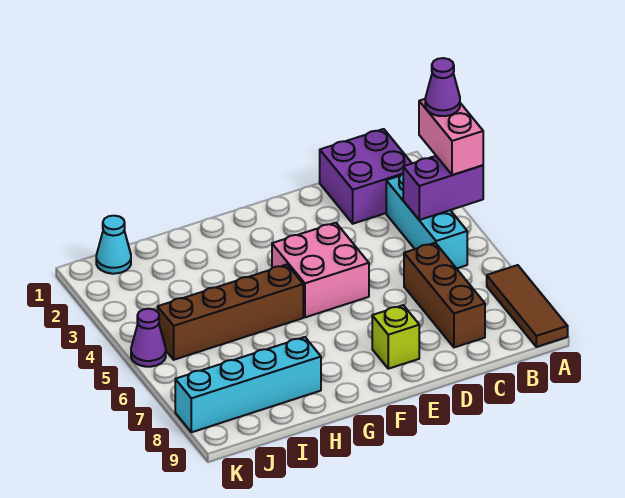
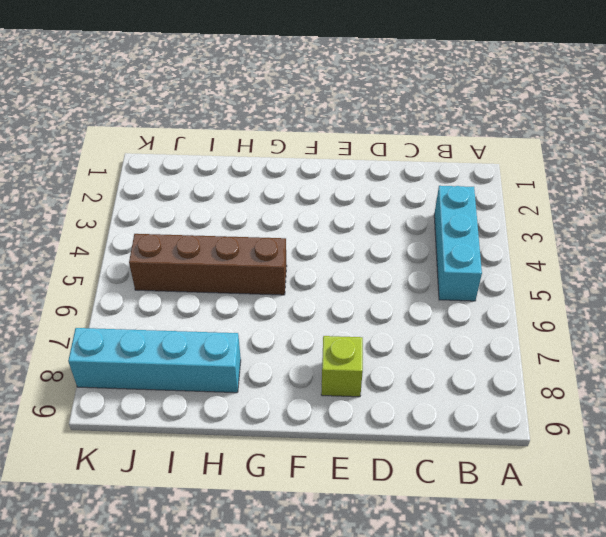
none -> brown tile A7:A9 level 1
none -> purple brick B1:C2 level 1
none -> brown brick C6:C8 level 1

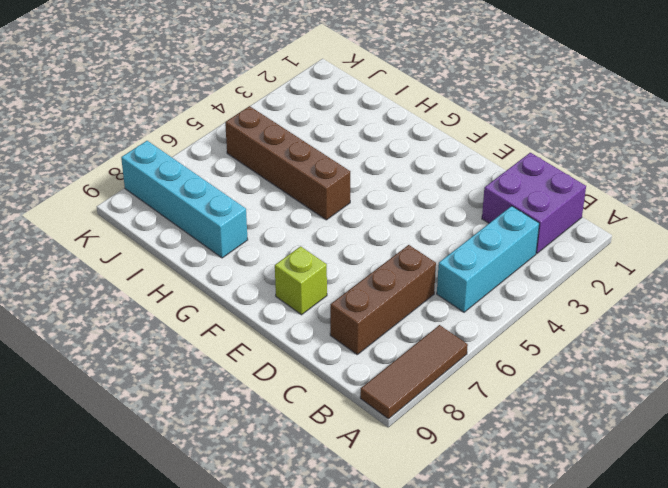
none -> pink brick E4:F5 level 1
none -> cyan cone J1 level 1
none -> purple cone K5 level 1

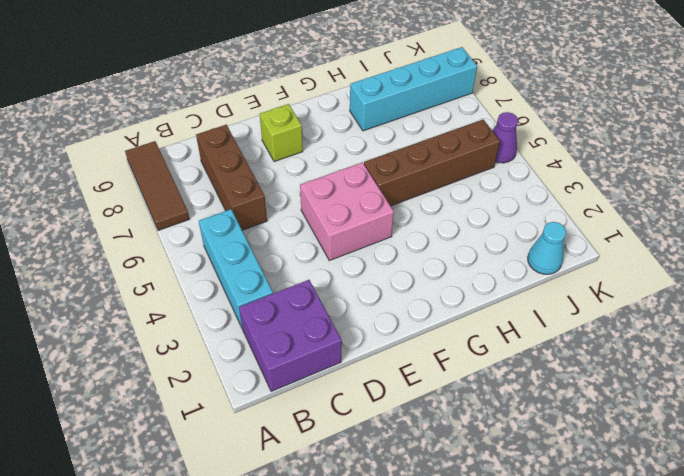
none -> purple brick A4:B4 level 2
none -> pink brick A3:A4 level 3
none -> purple cone A3 level 4

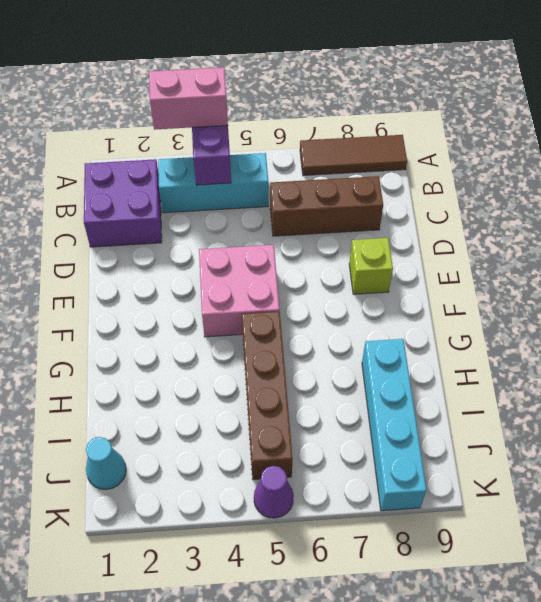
none -> purple cone A3 level 4

